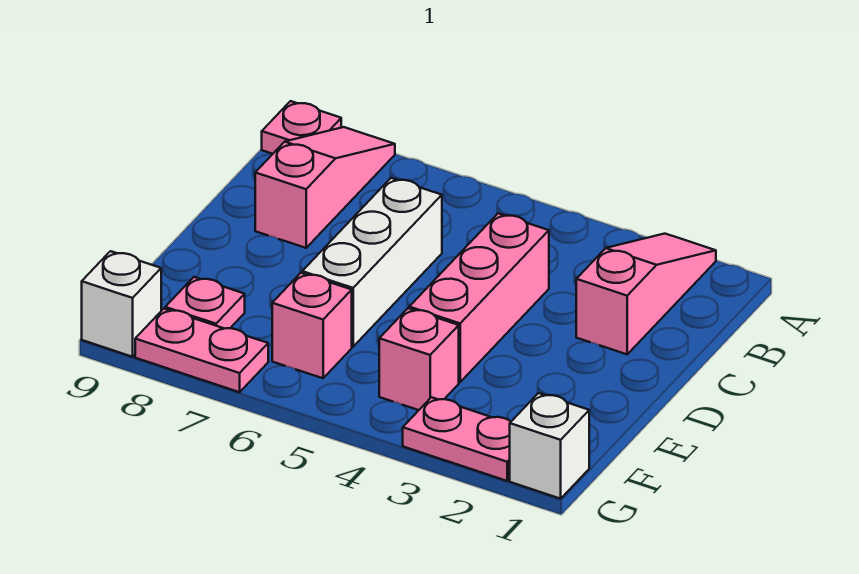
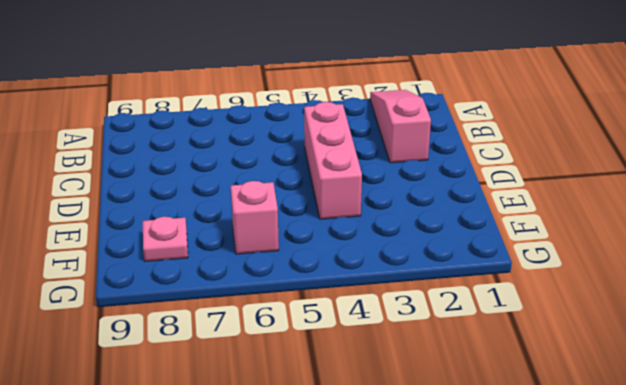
none -> pink slope A8:C8 level 1 top C
none -> pink plate A9 level 1
none -> white brick C6:E6 level 1

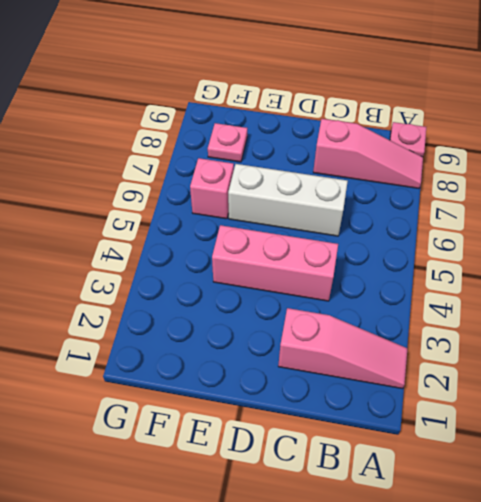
none -> pink brick F4 level 1
none -> white brick G1 level 1
none -> pink plate G2:G3 level 1

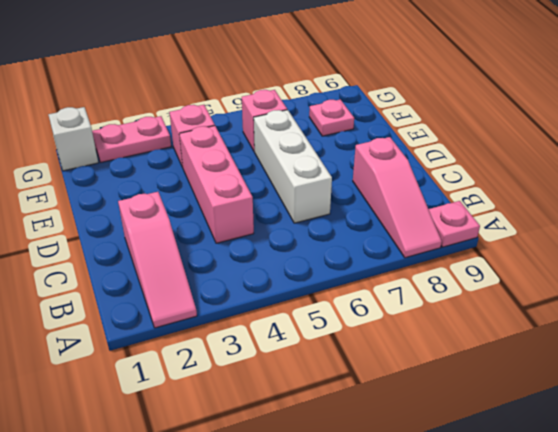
none -> pink plate G7:G8 level 1
none -> white brick G9 level 1

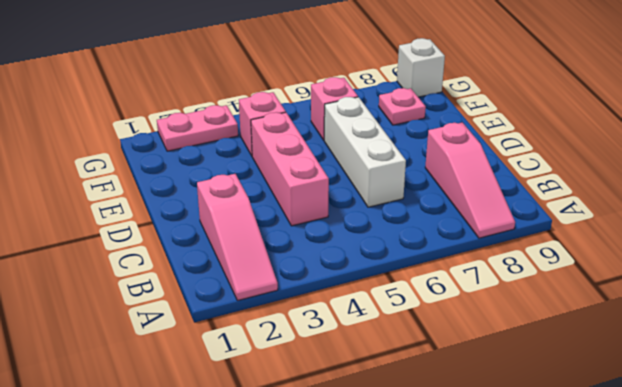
none -> pink plate A9 level 1
none -> white brick G1 level 1
none -> pink plate G7:G8 level 1

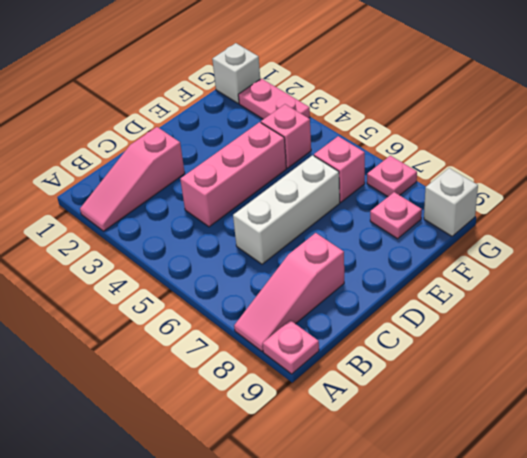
pink plate G7 level 1 -> pink plate G7:G8 level 1

